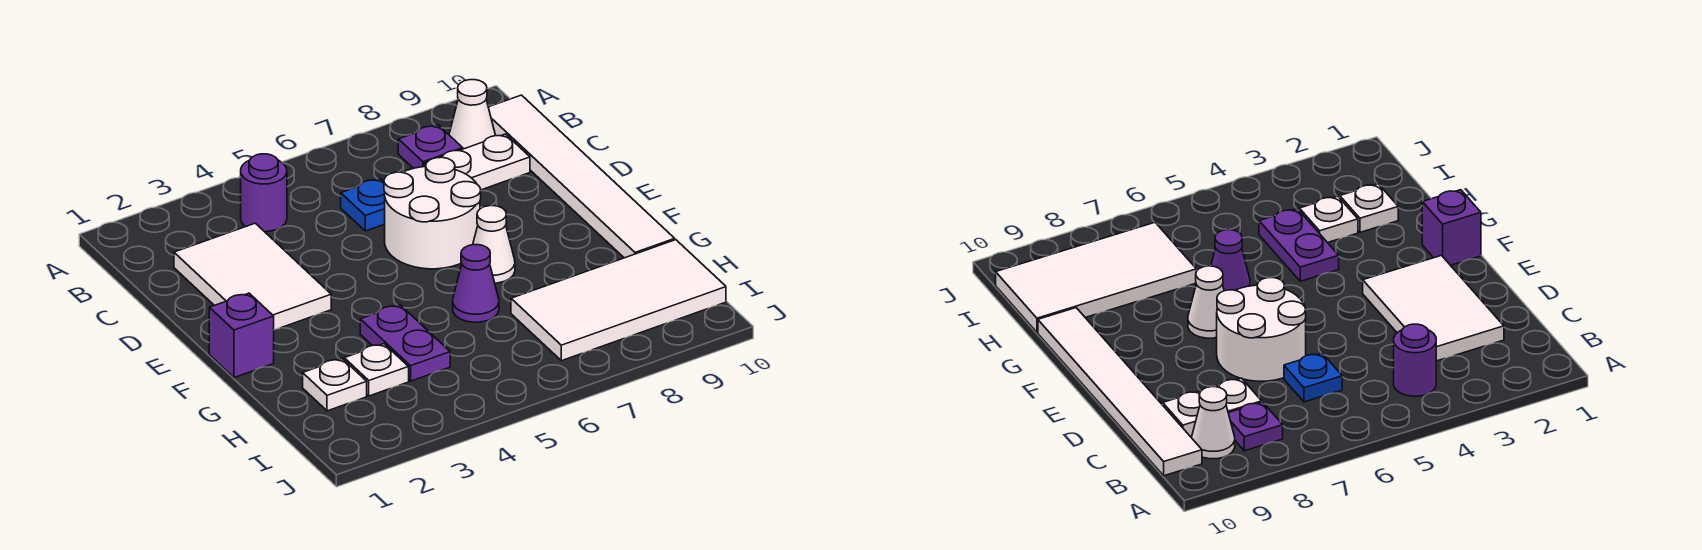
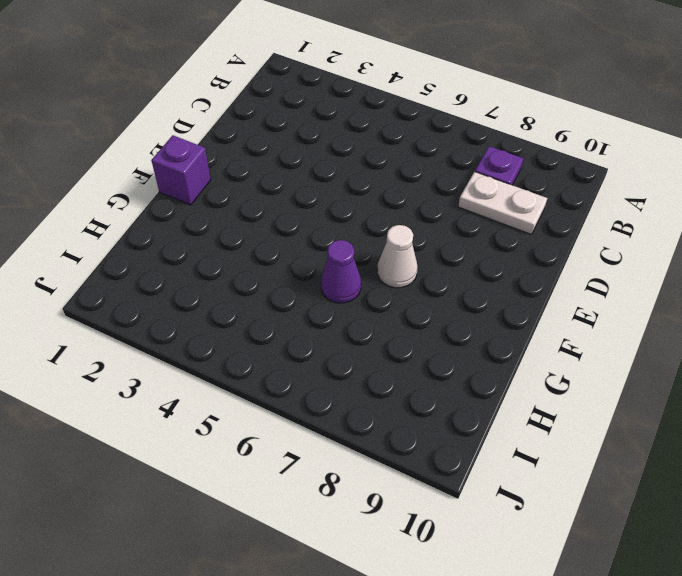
none -> purple round brick B4 level 1
none -> white cone B9 level 1
none -> white tile B10:G10 level 1

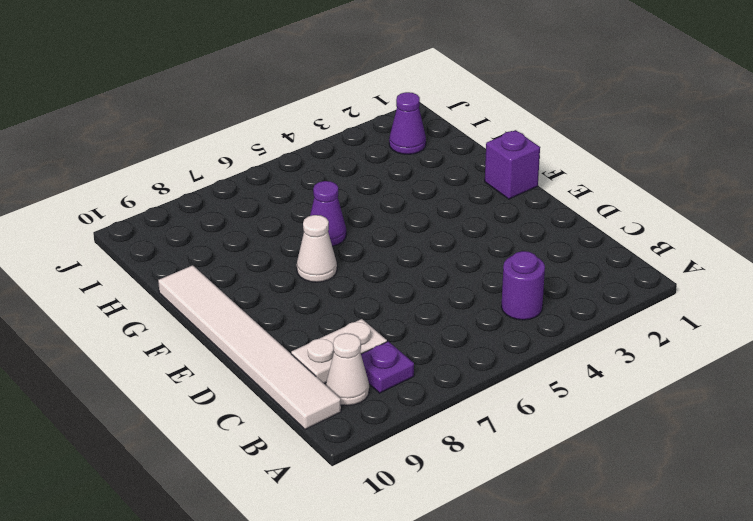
purple cone I2 level 1 -> none
none -> white tile C2:E3 level 1
none -> blue plate C6 level 1
none -> white round brick D6:E7 level 1

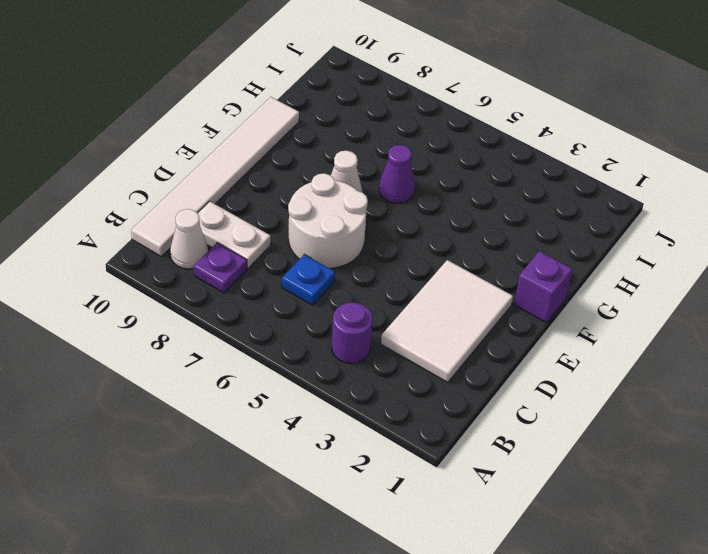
none -> purple plate G4:H4 level 1
none -> white plate H2 level 1
none -> white plate H3 level 1

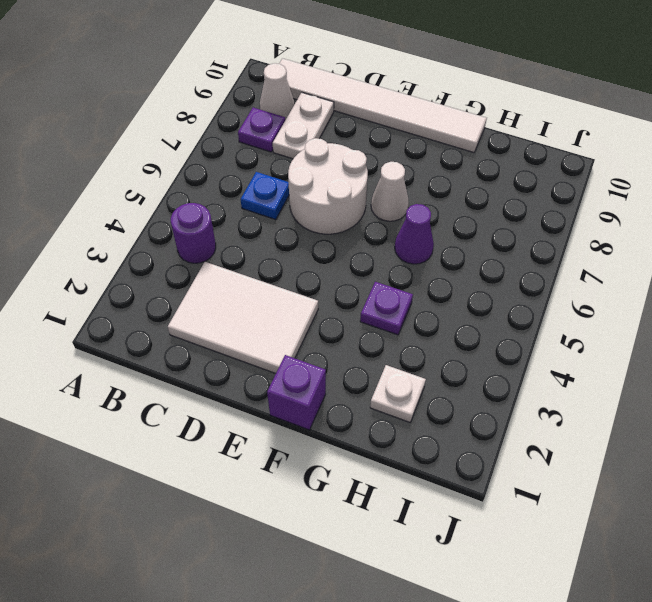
purple plate G4 level 1 -> purple plate G4:H4 level 1
none -> white plate H3 level 1
none -> white tile H7:I10 level 1

